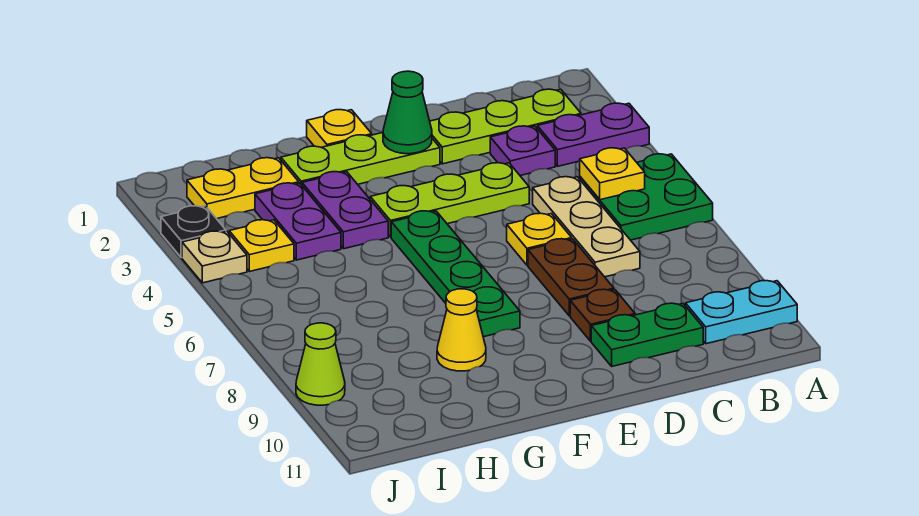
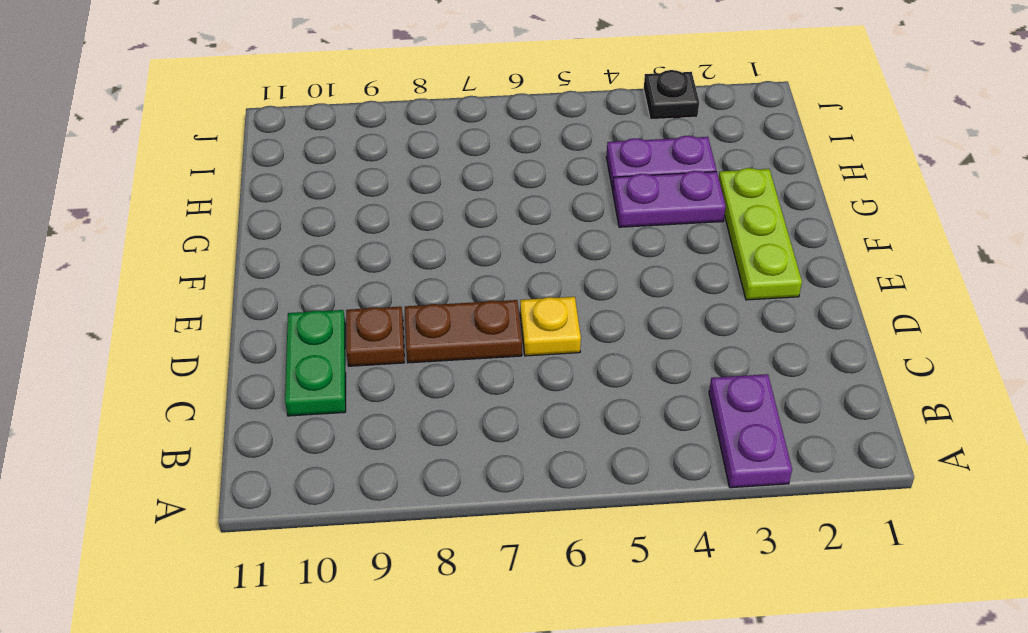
none -> green plate A5:B6 level 1
none -> cyan plate A10:B10 level 1
none -> lime plate B2:D2 level 1

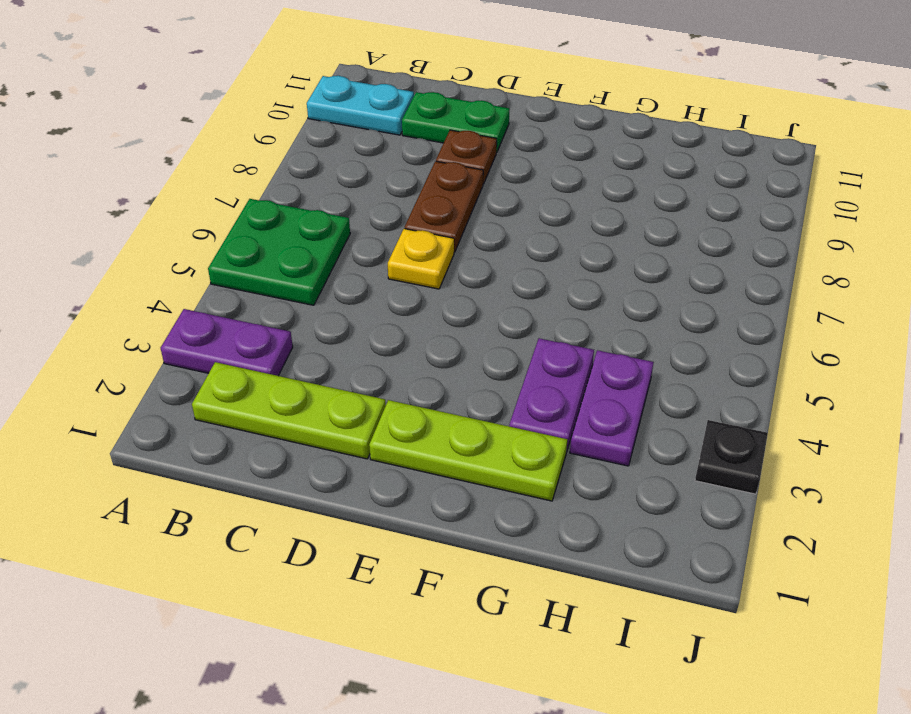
none -> purple plate C3 level 1
none -> tan plate C5:C7 level 1
none -> lime plate D4:F4 level 1

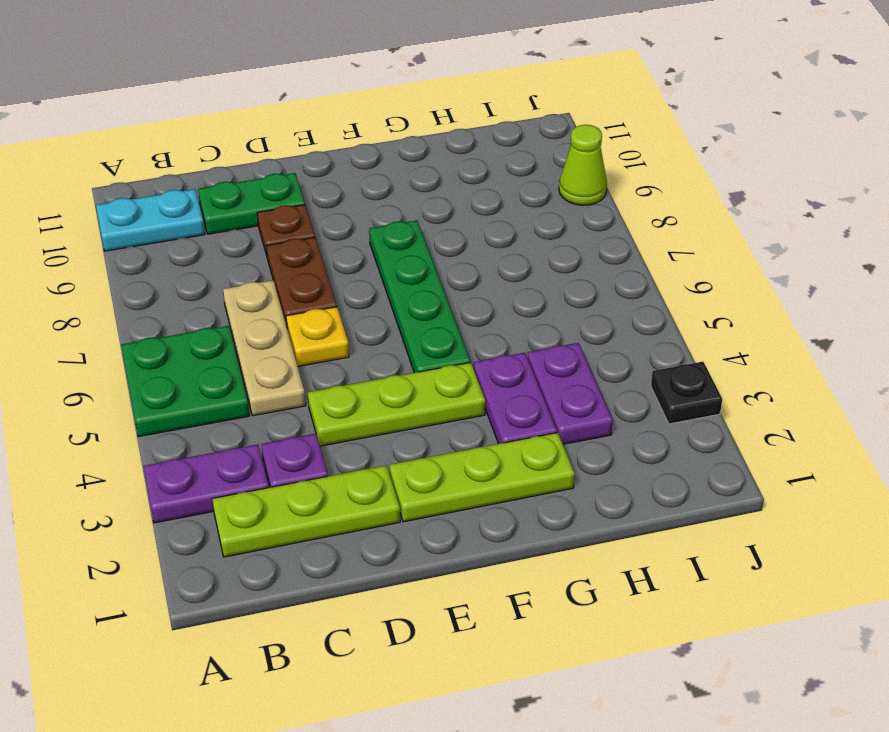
none -> yellow plate F1 level 1
none -> yellow cone G9 level 1
none -> yellow plate H2:I2 level 1

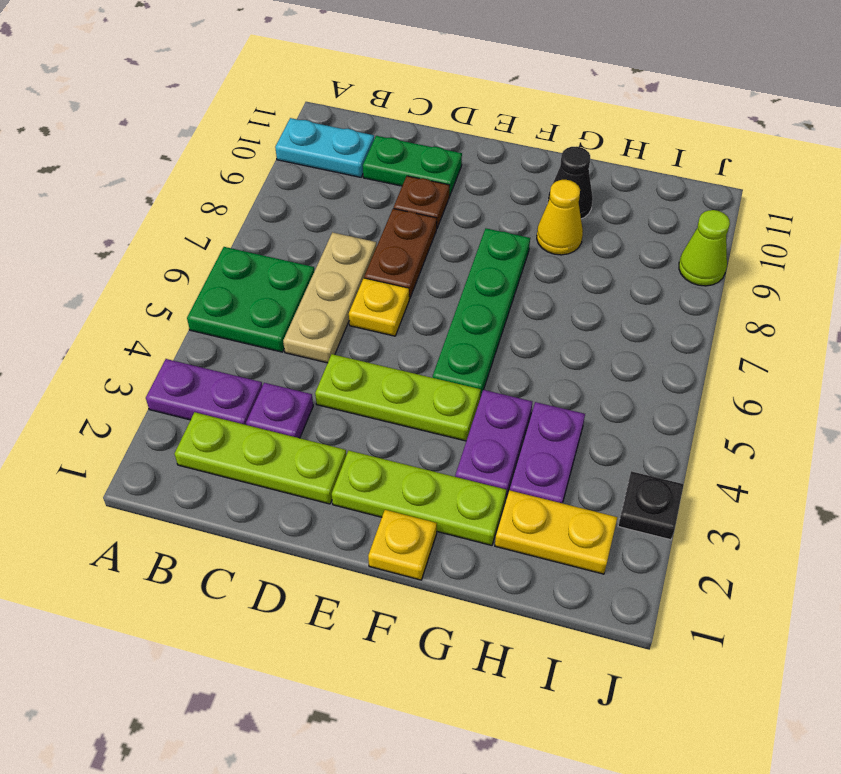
black cone G10 level 1 -> none
none -> yellow plate I4 level 1
none -> tan plate J4 level 1
none -> yellow plate B5 level 2

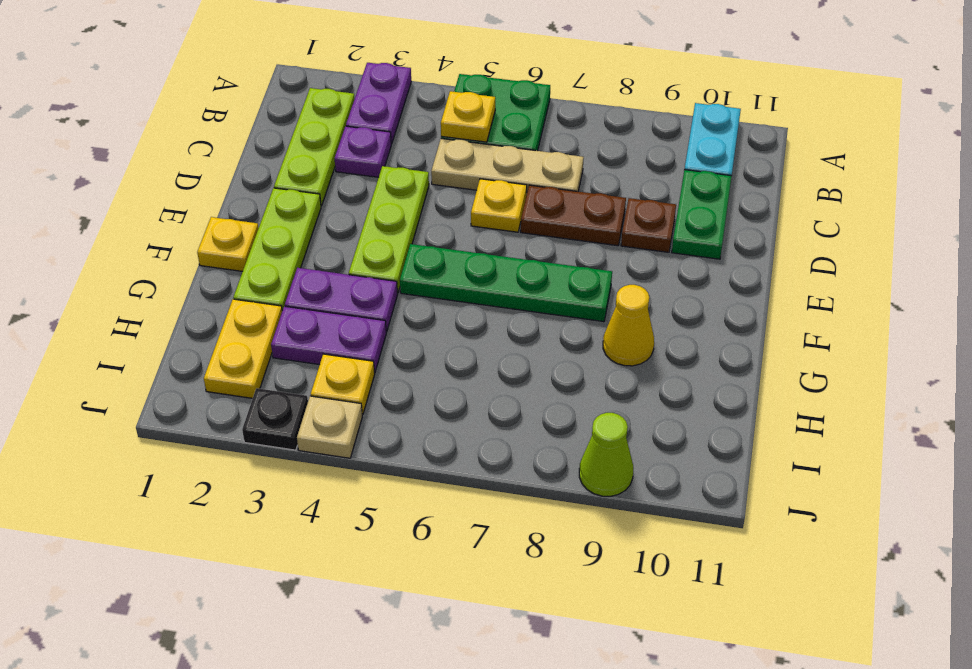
none -> green cone E2 level 2

